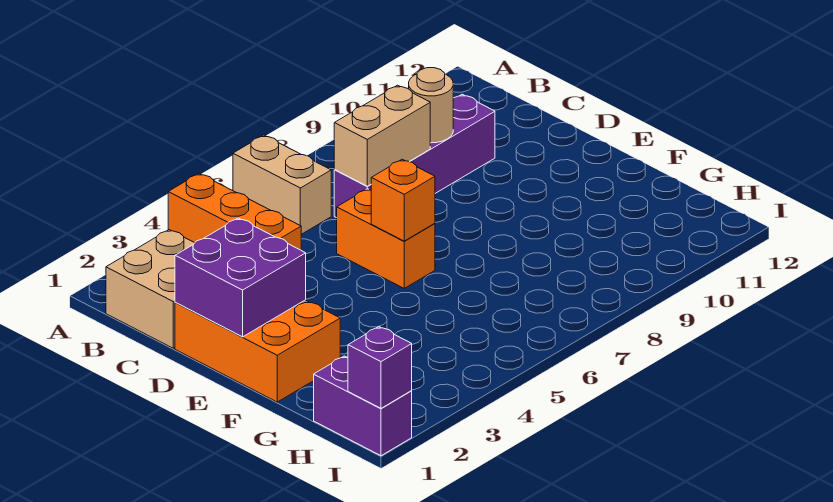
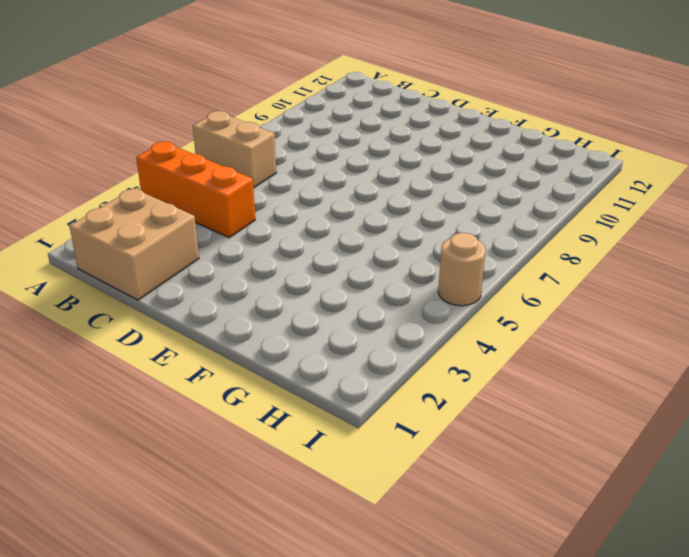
tan round brick I5 level 1 -> tan round brick C9 level 2
none -> purple brick C7:C10 level 1
none -> orange brick D1:F2 level 1
none -> orange brick D6:E6 level 1

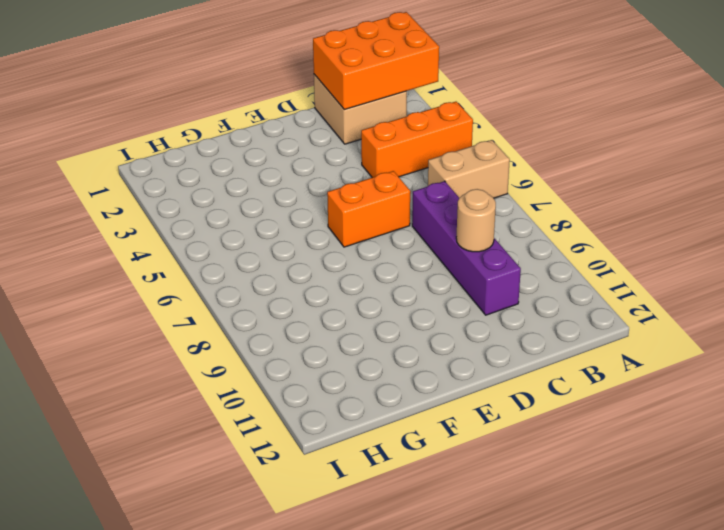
orange brick A1:C2 level 2 -> orange brick D1:F2 level 1
none -> purple brick H1:I1 level 1
none -> tan brick C7:C8 level 2
none -> purple brick D1:E2 level 2

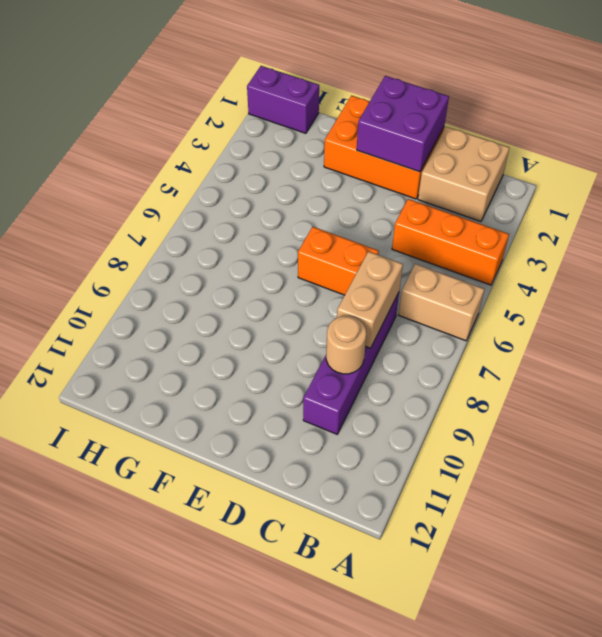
none -> orange brick E6 level 2
none -> purple brick I1 level 2

